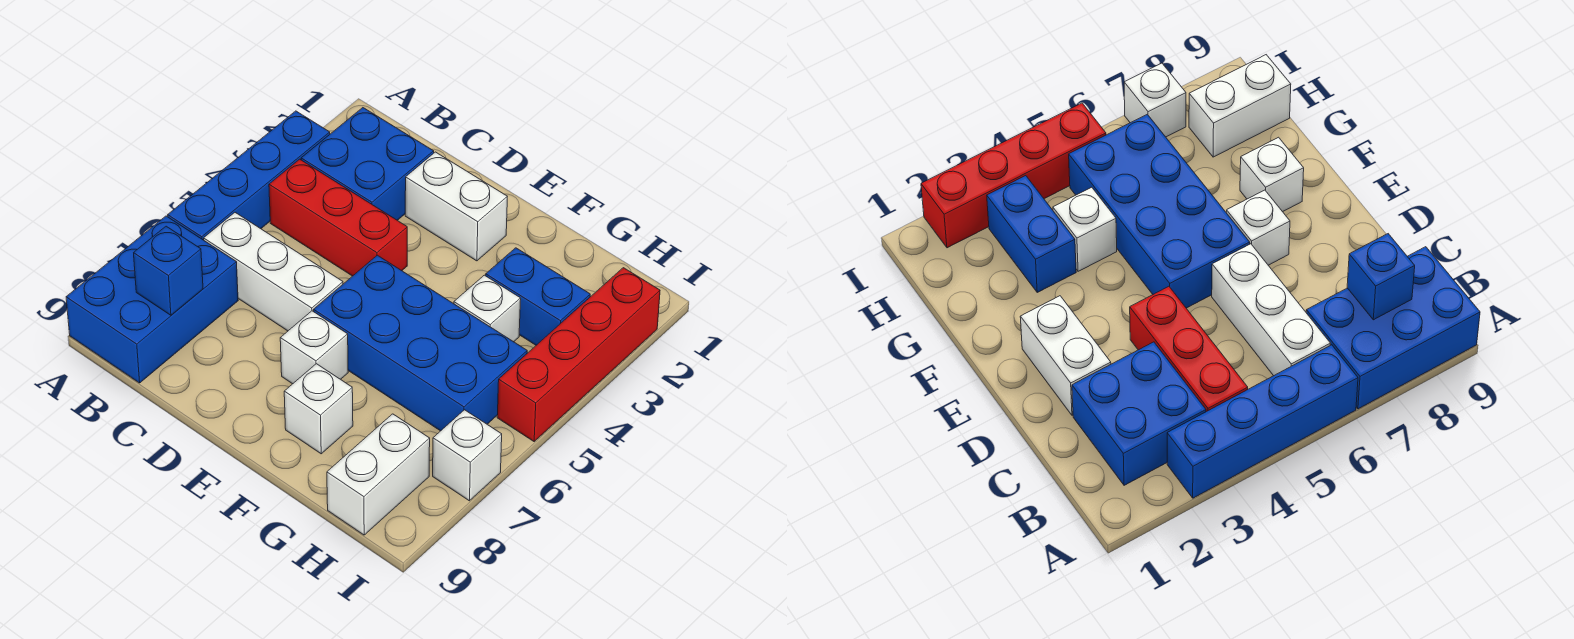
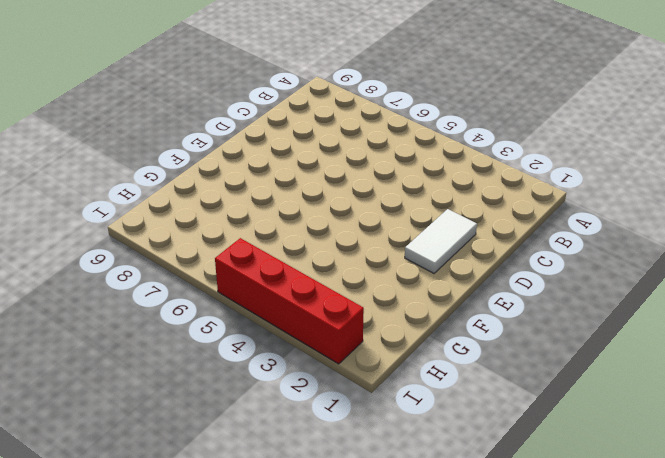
white tile D2:E2 level 1 -> white brick D2:E2 level 1
none -> blue brick A3:A6 level 1
none -> blue brick A7:B9 level 1
none -> blue brick B2:C3 level 1

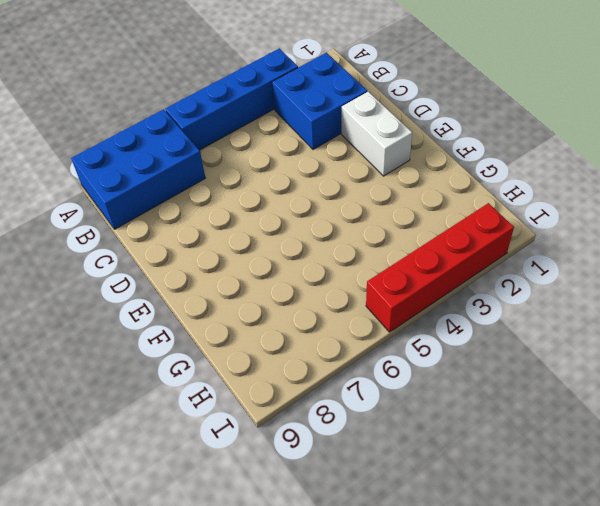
none -> red brick B4:D4 level 1
none -> white brick B6:D6 level 1
none -> blue brick E5:H6 level 1

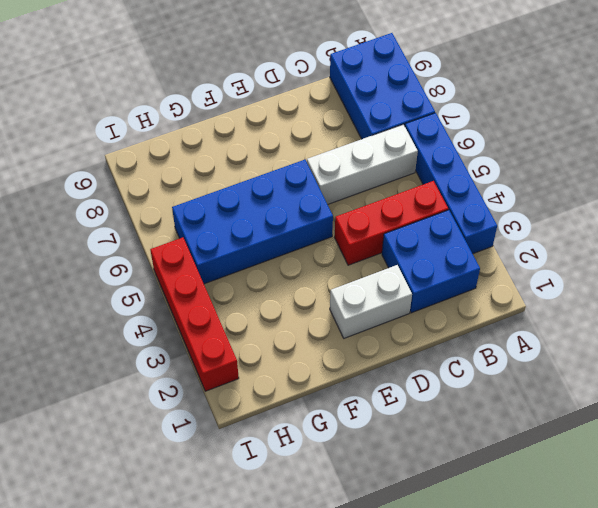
none -> white brick E7 level 1
none -> white brick F8 level 1
none -> blue brick G3:H3 level 1

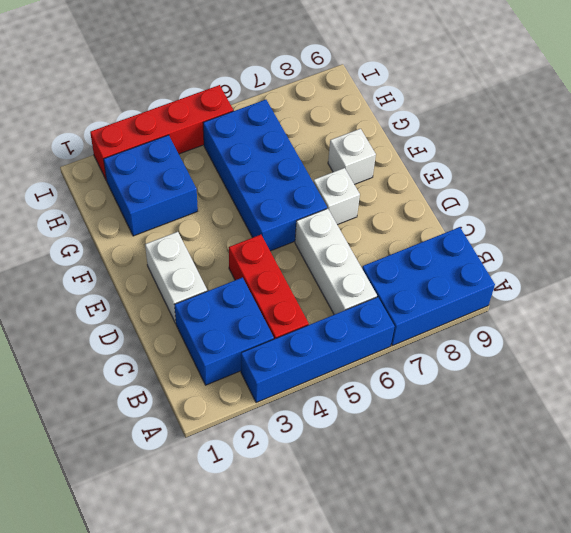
blue brick G2:H3 level 1 -> blue brick G3:H3 level 1
none -> white brick G4 level 1
none -> white brick H8:H9 level 1
none -> white brick I7 level 1

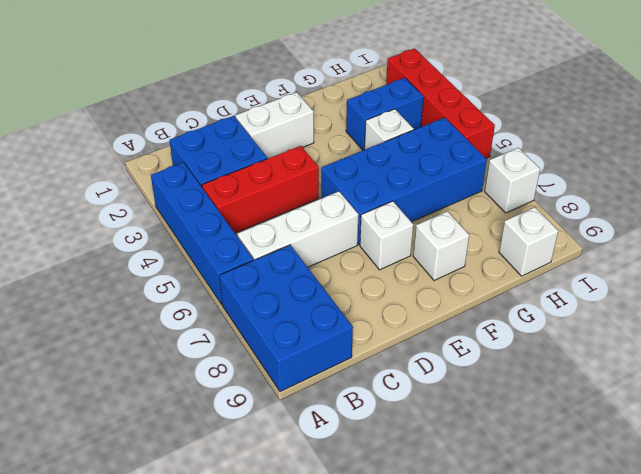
white brick H9 level 1 -> white brick H8:H9 level 1
none -> blue brick B8 level 2

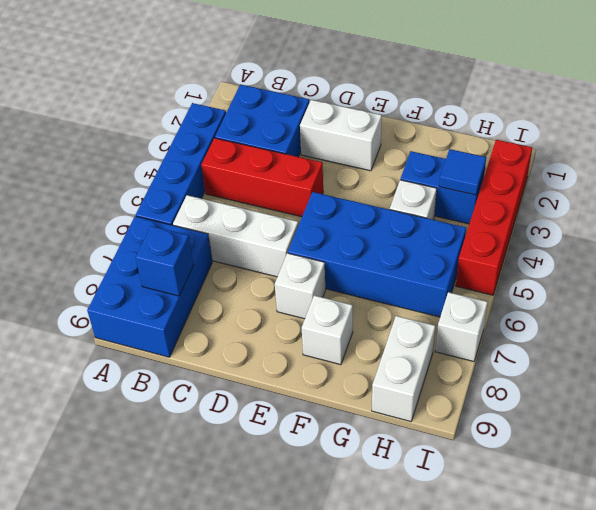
blue tile H3 level 2 -> none

